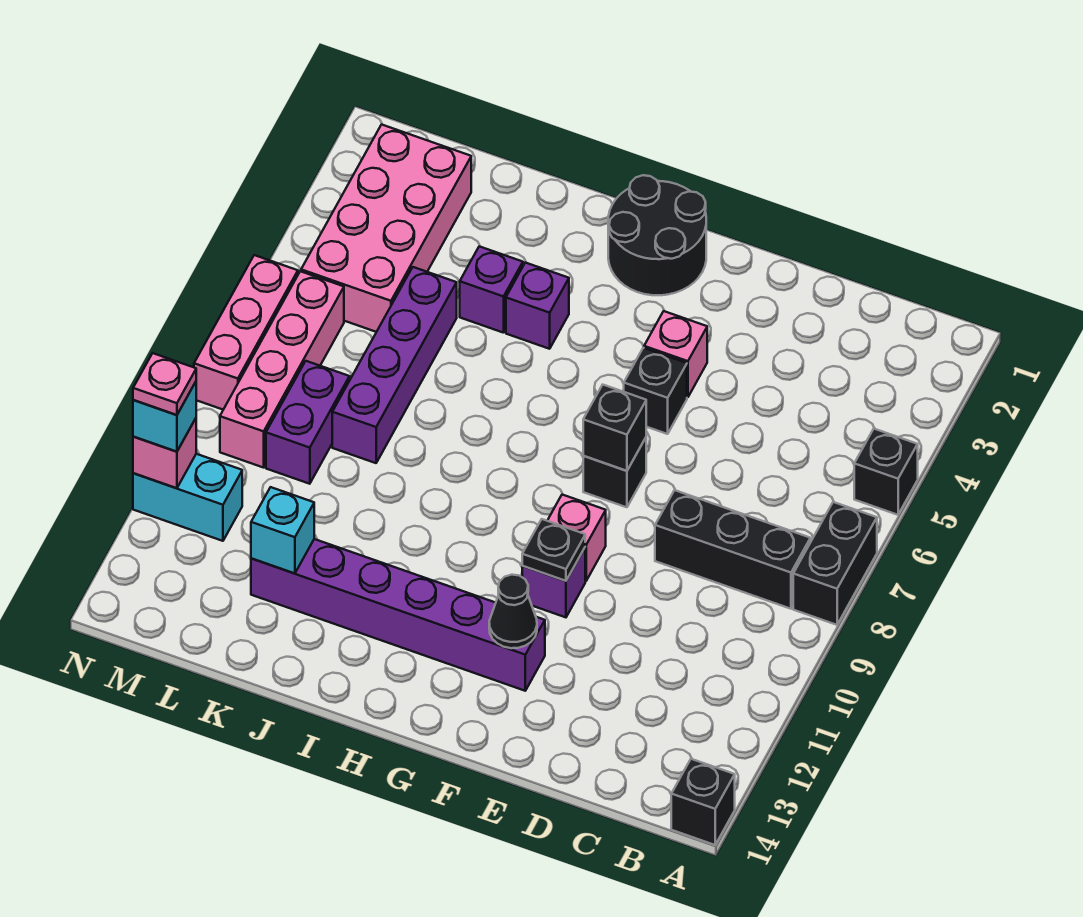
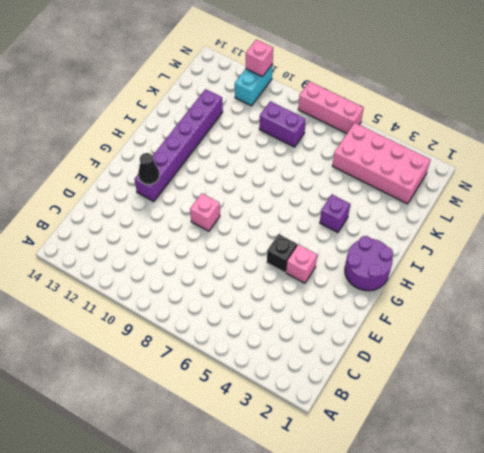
purple round brick G1:H2 level 1 -> black round brick G1:H2 level 1
none -> black brick A5 level 1
none -> black brick A7:A8 level 1
none -> black brick A14 level 1

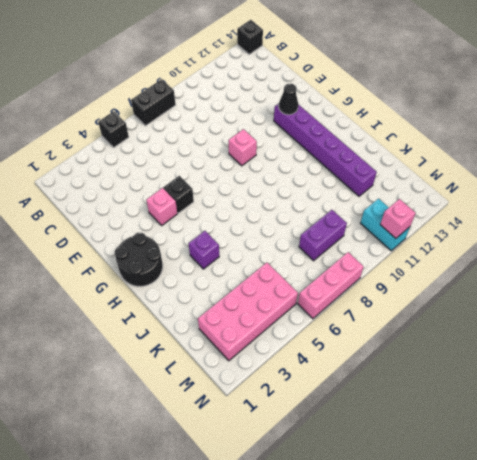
none -> black brick B8:D8 level 1
none -> black brick F7 level 1
none -> purple brick F10 level 1

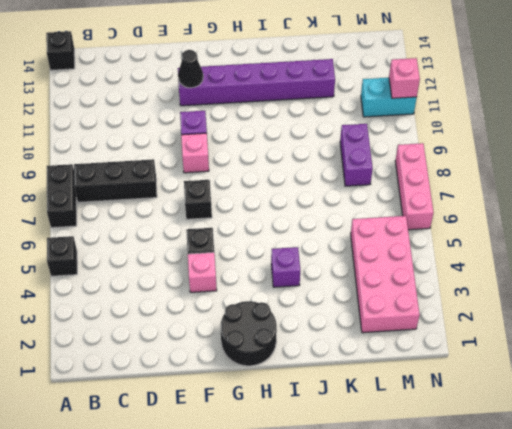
none -> purple brick J4 level 1
none -> purple brick K5:K8 level 1
none -> pink brick M6:M9 level 1

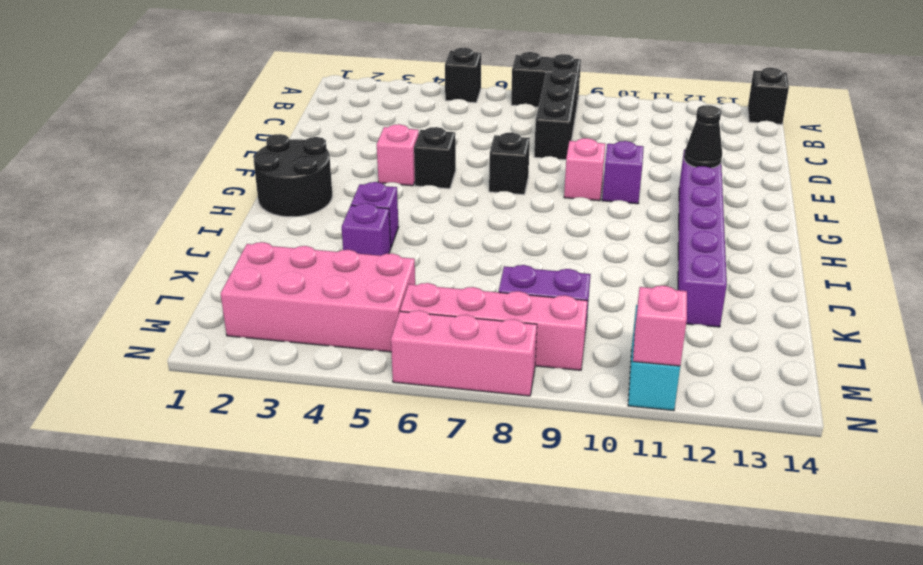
none -> purple brick K5:K8 level 1
none -> black brick F7 level 2
none -> black plate F10 level 2

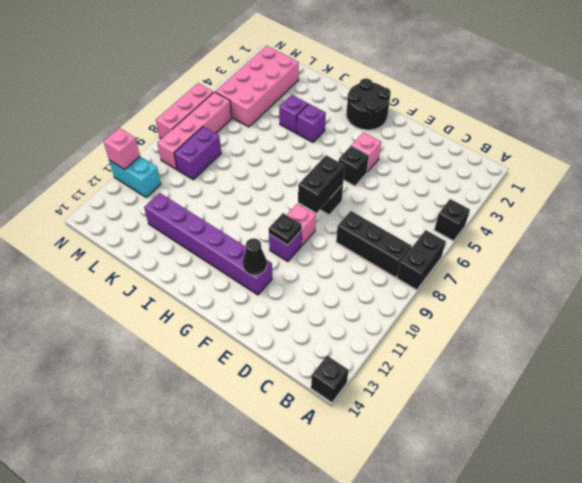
black brick F7:F8 level 2 -> black brick F7 level 2
none -> purple brick K5:K8 level 1
none -> cyan brick K12 level 2
none -> cyan brick N11 level 3

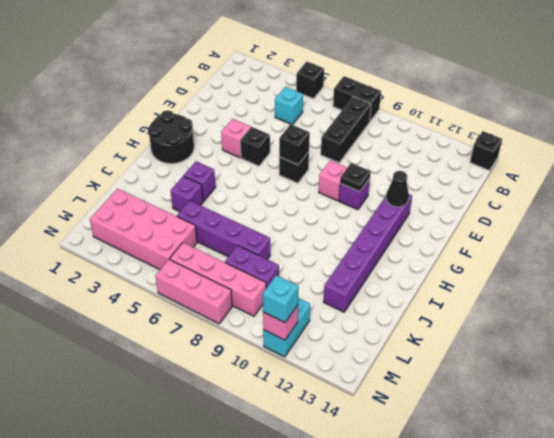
cyan brick C5 level 1 -> cyan brick K12 level 2
none -> pink plate N11 level 4

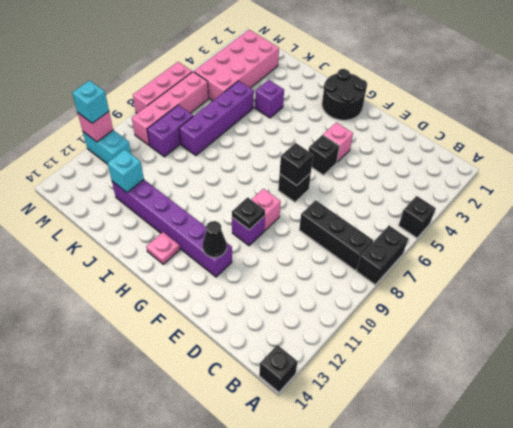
pink plate H13 level 1 -> pink plate N11 level 4
none -> purple brick I4 level 1

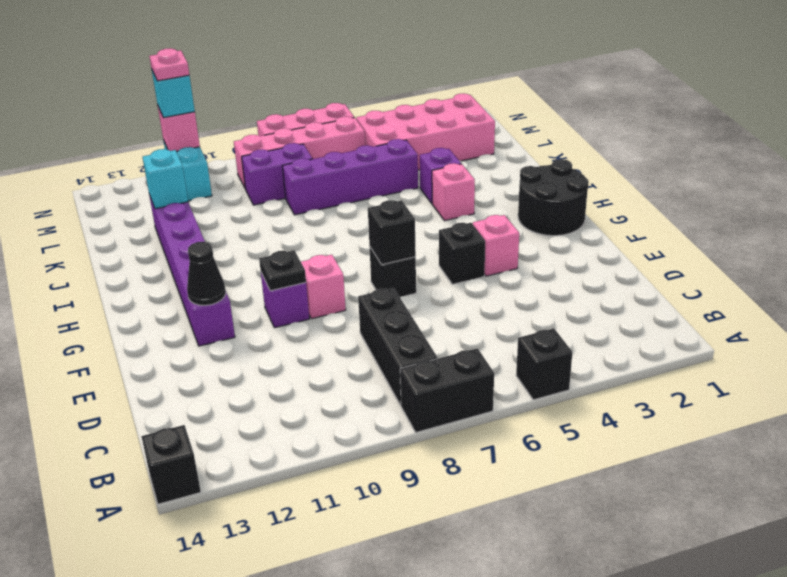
pink brick I4 level 1 -> purple brick I4 level 1

